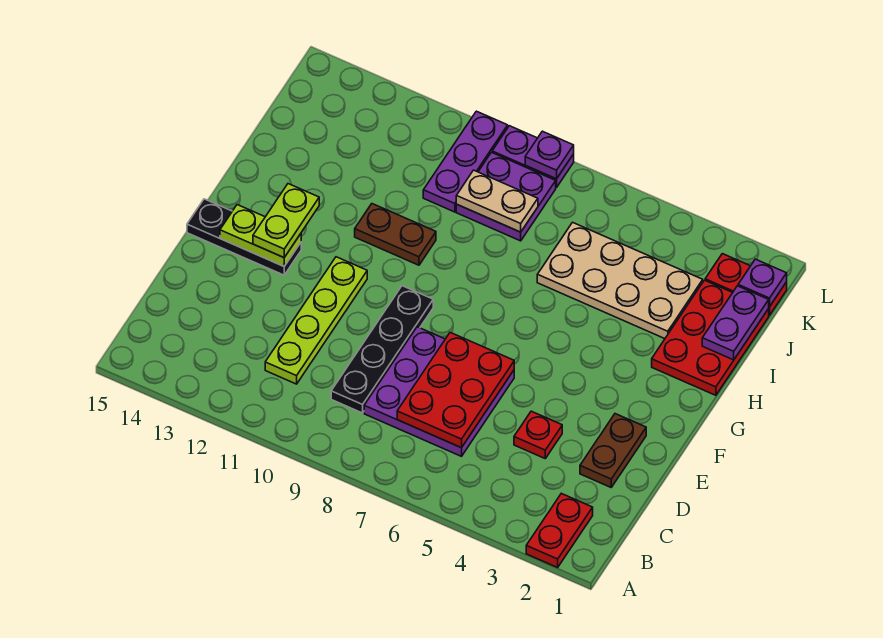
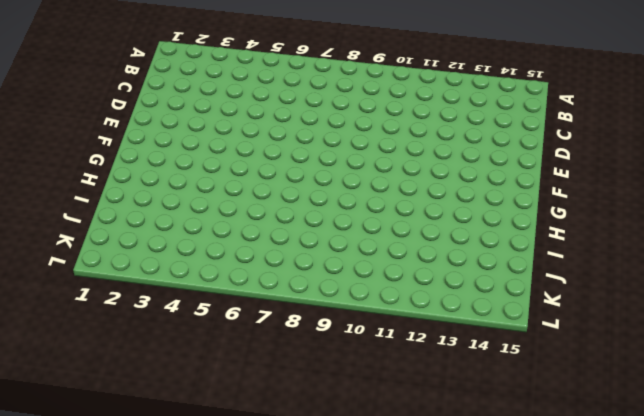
none -> red plate A2:B2 level 1
none -> purple plate C6:E8 level 1
none -> black plate C9:F9 level 1

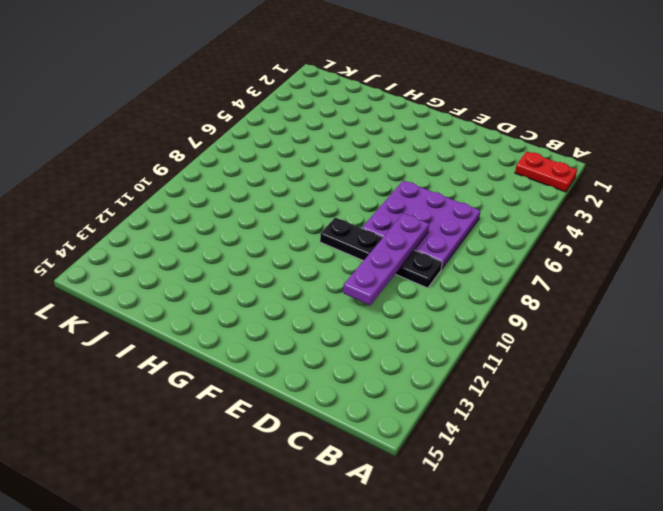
purple plate D8:D11 level 2 -> none
none -> lime plate C11:F11 level 1
none -> brown plate D2:E2 level 1
none -> red plate D4 level 1

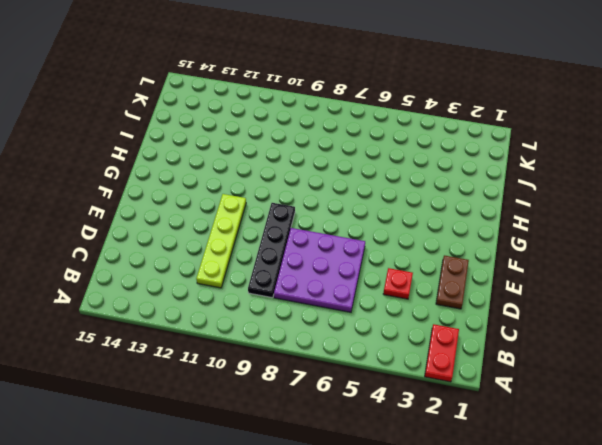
none -> black plate F13:F15 level 1
none -> red plate H1:J2 level 1
none -> brown plate H10:H11 level 1

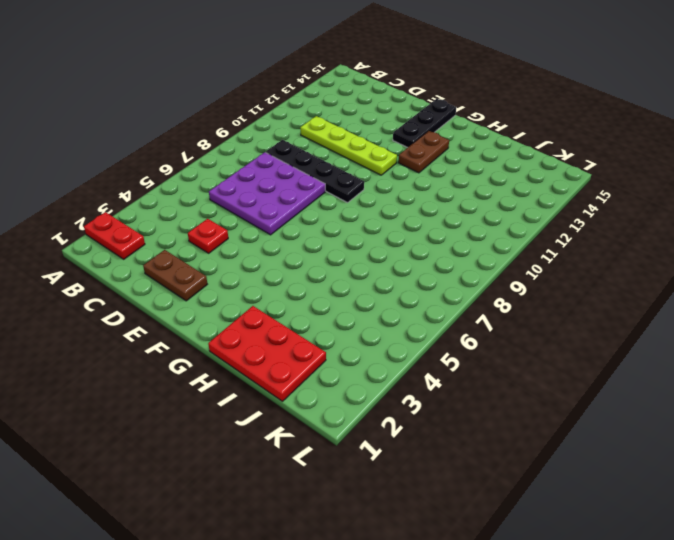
brown plate G12:G13 level 1 -> brown plate H10:H11 level 1
none -> tan plate I3:J6 level 1
none -> purple plate J8:K9 level 1
none -> purple plate J10:L10 level 1

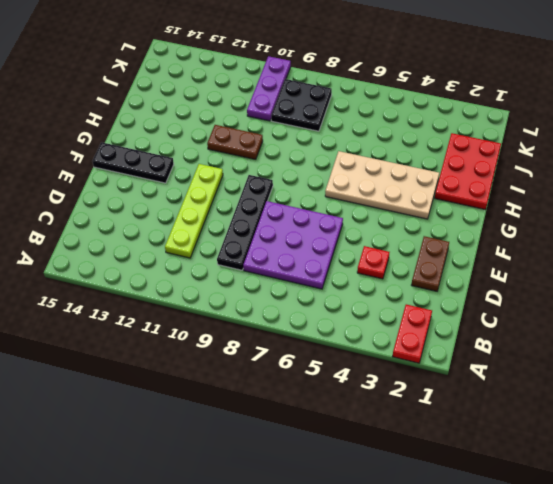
tan plate G3:H6 level 1 -> tan plate I3:J6 level 1
black plate J8:K9 level 1 -> purple plate J8:K9 level 1
none -> red plate K1:K2 level 1
none -> purple plate L8:L9 level 1
none -> red plate C6:E7 level 2

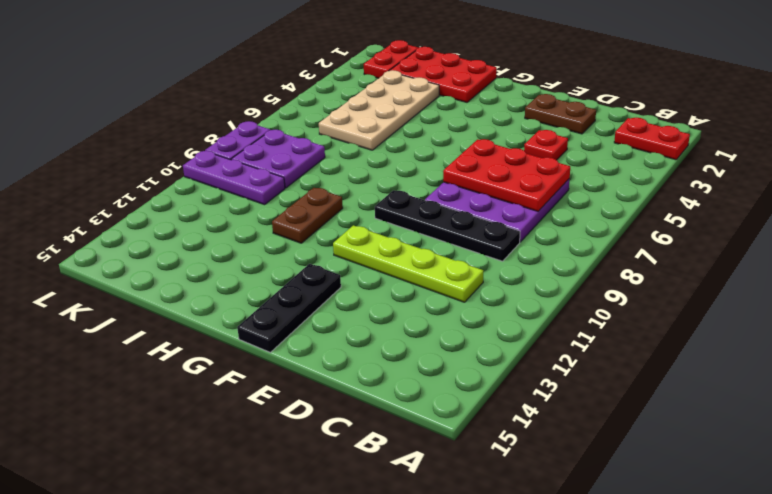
none -> lime plate F13:F14 level 2
none -> purple plate I1:J1 level 2
none -> tan plate J8:J9 level 2

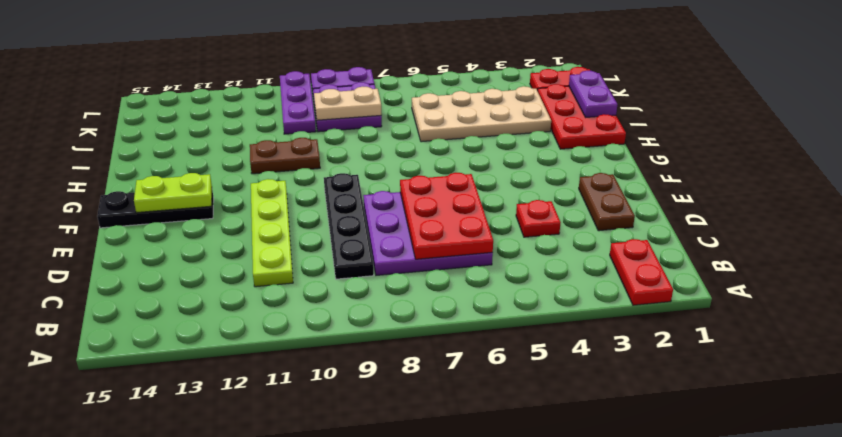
none -> purple plate K1 level 2
none -> purple plate L8 level 2
none -> lime plate F13:G13 level 3

